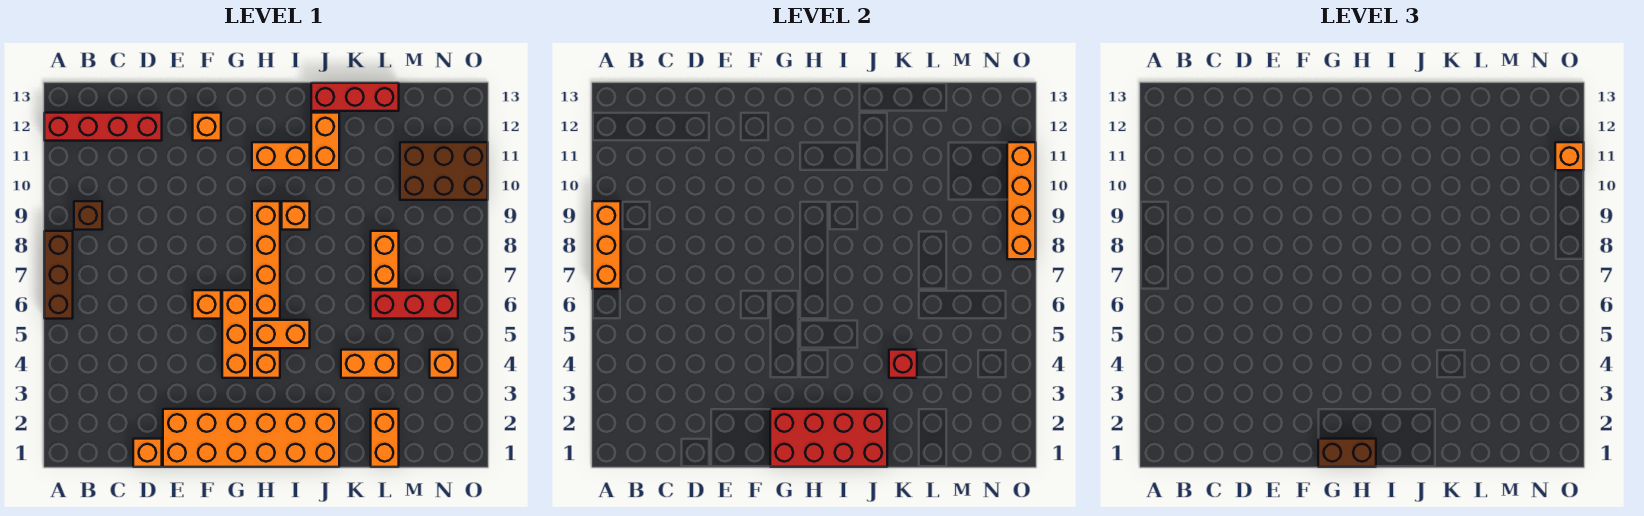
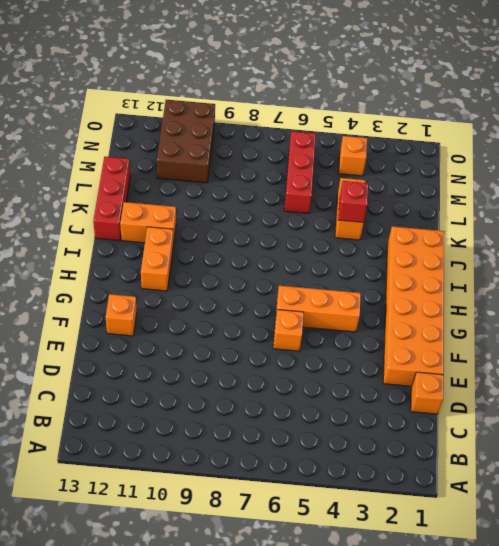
none -> brown brick A6:A8 level 1
none -> red brick A12:D12 level 1
none -> brown brick B9 level 1

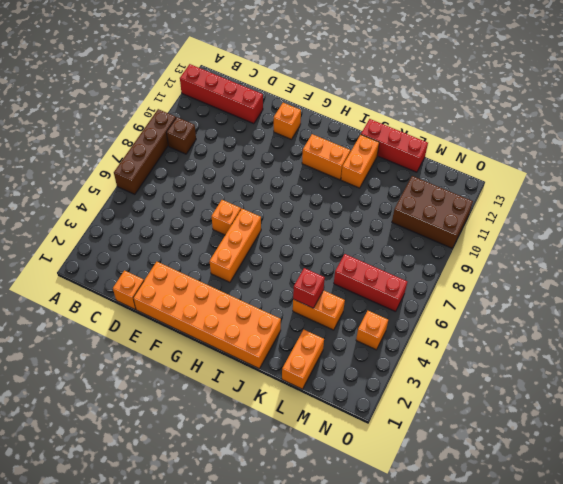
brown brick A6:A9 level 1 -> brown brick A6:A8 level 1
none -> orange brick H4 level 1
none -> orange brick H5:I5 level 1
none -> orange brick H6:H9 level 1

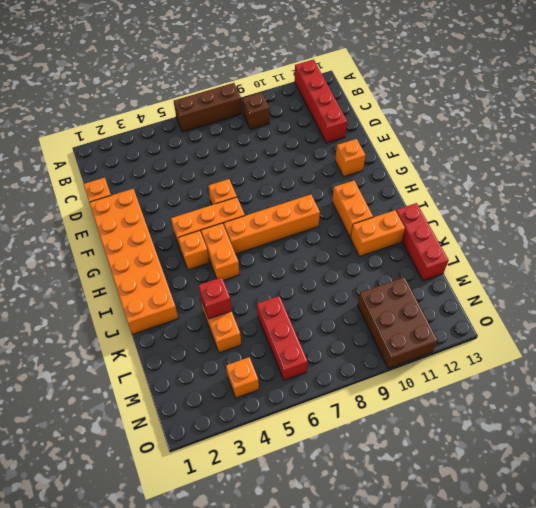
none -> orange brick I9 level 1
none -> orange brick L1:L2 level 1
none -> orange brick L7:L8 level 1

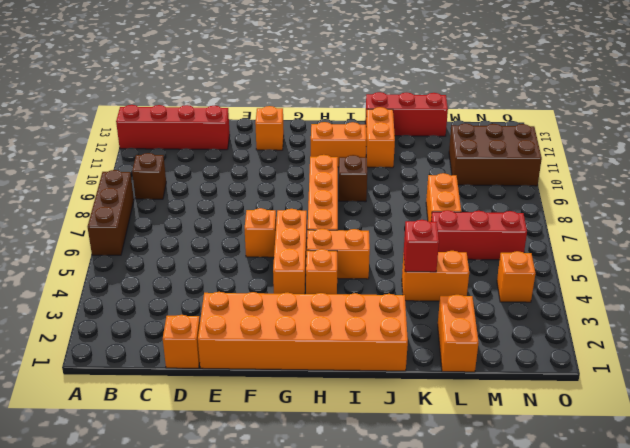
brown brick I9 level 1 -> orange brick I9 level 1
none -> orange brick A7:A9 level 2
none -> red brick G1:J2 level 2
none -> orange brick O8:O11 level 2

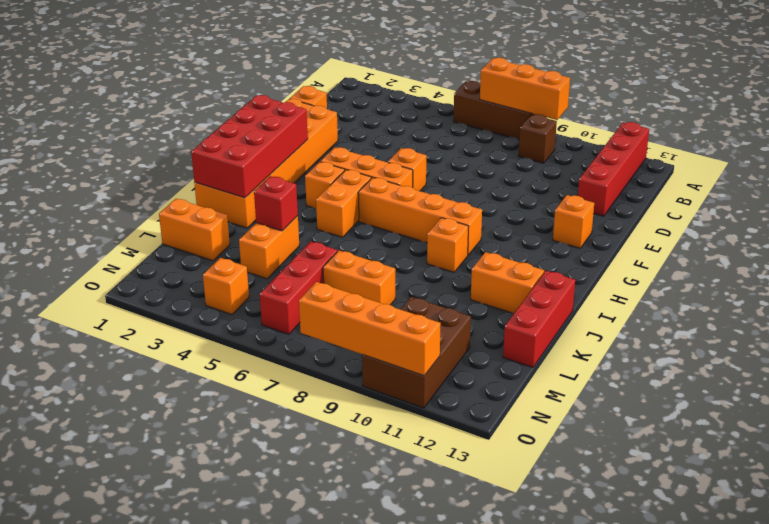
none -> orange brick H11:I11 level 1
none -> brown brick G1:H1 level 3
none -> orange brick O11 level 3

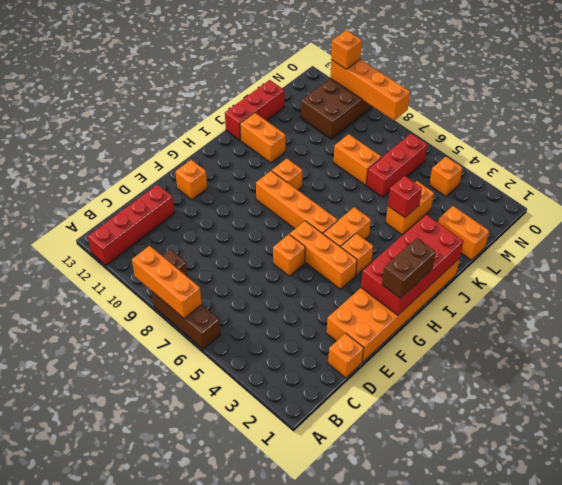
none -> orange brick H11:I11 level 1

